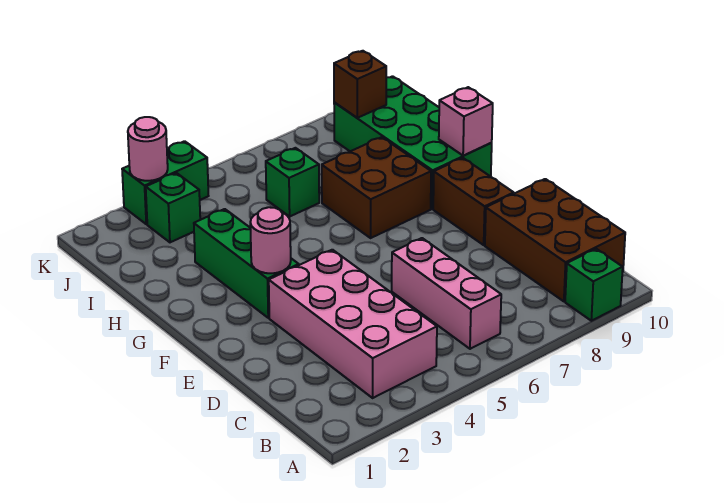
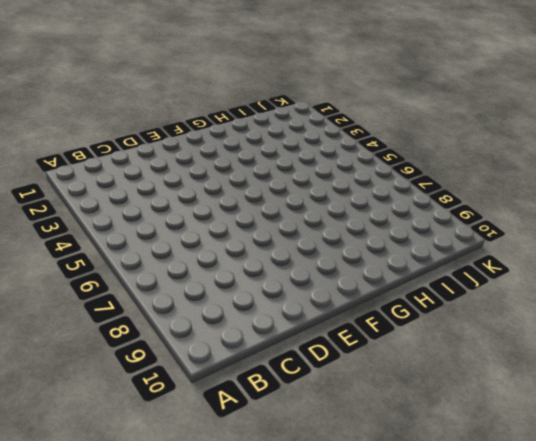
none -> green brick A9 level 1
none -> pink brick B3:E4 level 1
none -> pink brick B6:D6 level 1

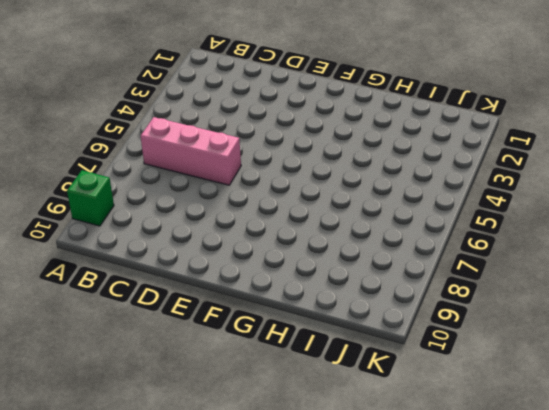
none -> pink brick B3:E4 level 1
none -> brown brick B9:D10 level 1
none -> brown brick E9:F9 level 1

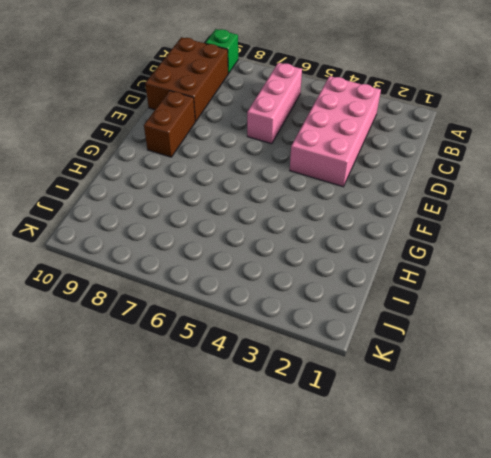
none -> green brick F3:H3 level 1
none -> brown brick G7:H8 level 1
none -> green brick G9:J10 level 1

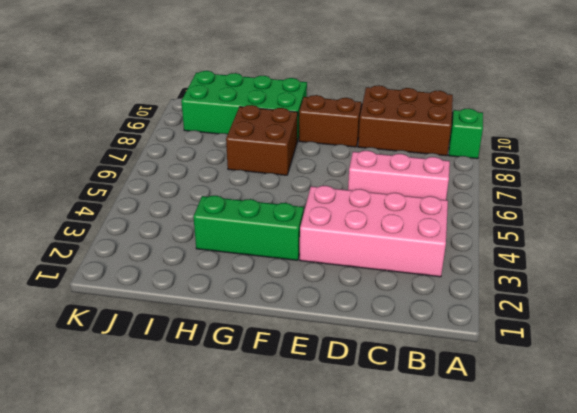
none -> green brick I6 level 1
none -> green brick J3 level 1
none -> green brick K3:K4 level 1

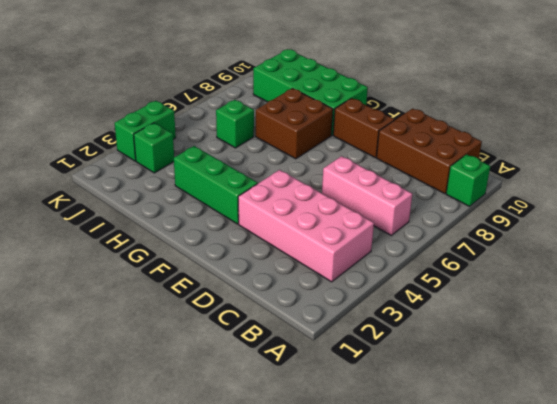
none -> pink round brick F3 level 2
none -> pink brick G10 level 2
none -> brown brick J9 level 2

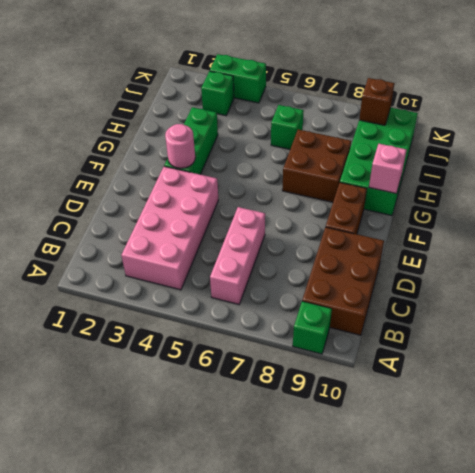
none -> pink round brick K3 level 2

